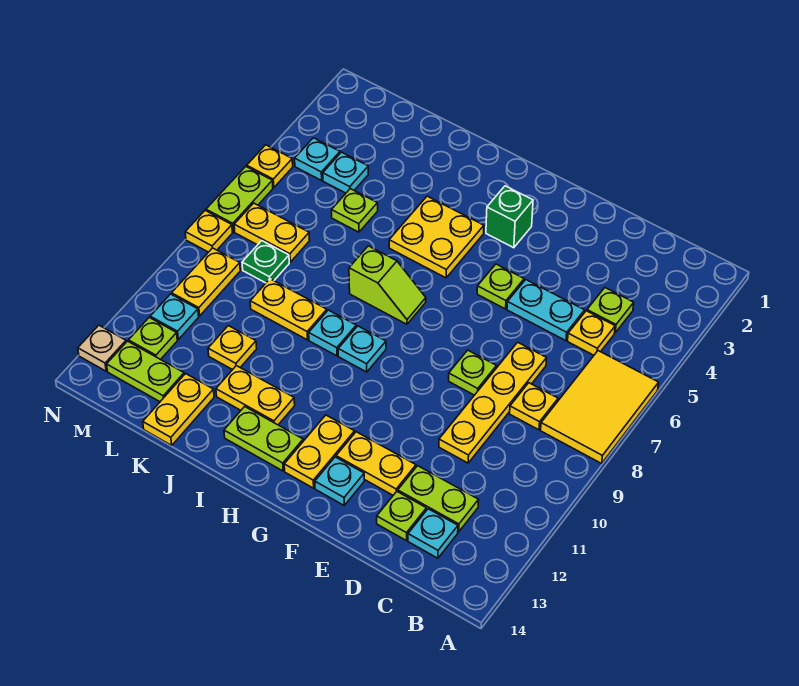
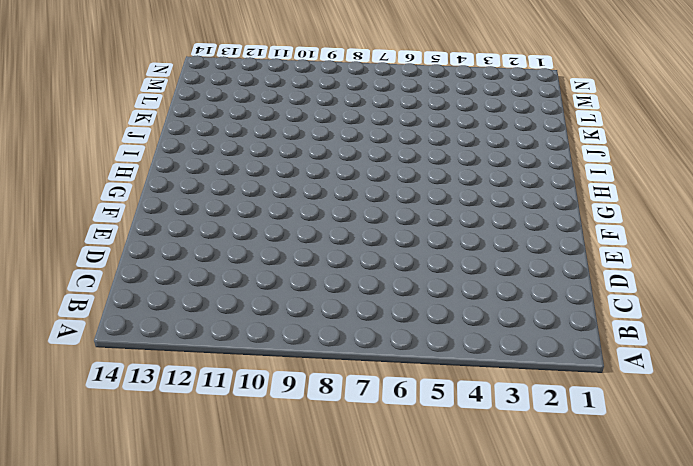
none -> yellow tile A6:B8 level 1
none -> lime plate C4 level 1
none -> yellow plate C5 level 1
none -> yellow plate C8 level 1

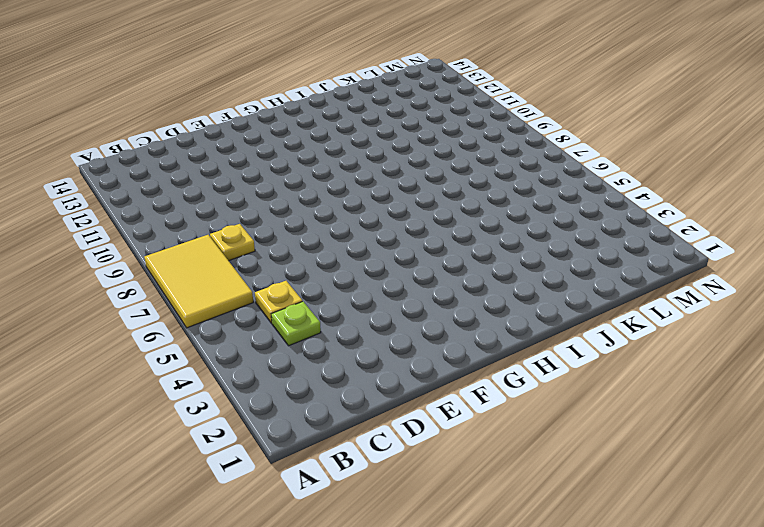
none -> lime plate C12:D12 level 1
none -> cyan plate C13 level 1
none -> cyan plate D5:E5 level 1
none -> yellow plate D7:D10 level 1

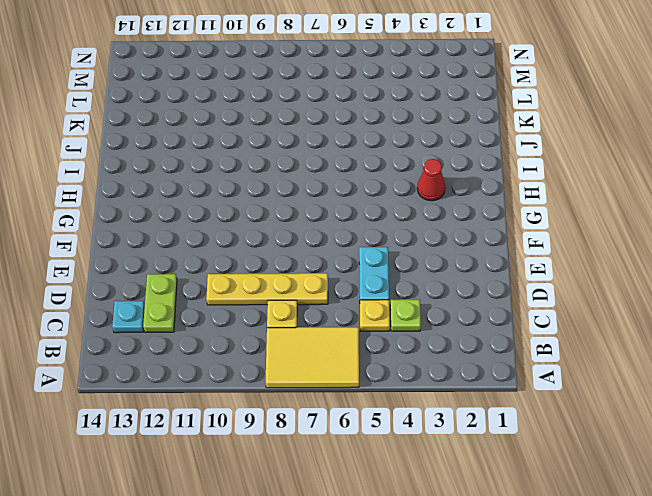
red cone H3 level 1 -> none
none -> lime plate D13 level 1
none -> lime plate E8 level 1
none -> yellow plate E12:F12 level 1
none -> lime plate F5 level 1

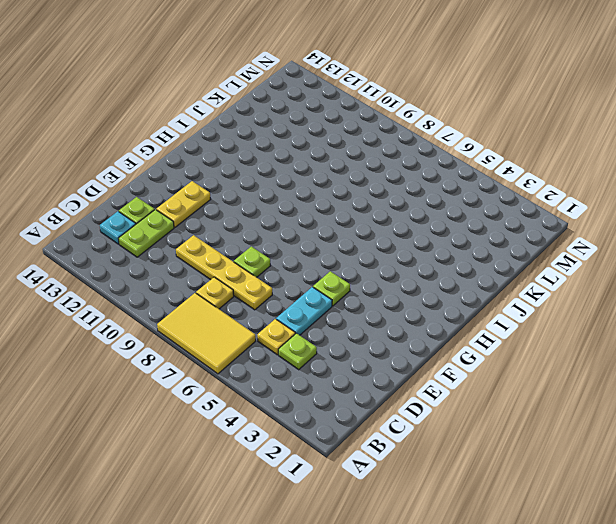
none -> cyan plate F13 level 1
none -> green brick G3 level 1
none -> yellow plate G12:G13 level 1
none -> yellow plate H4:I5 level 1

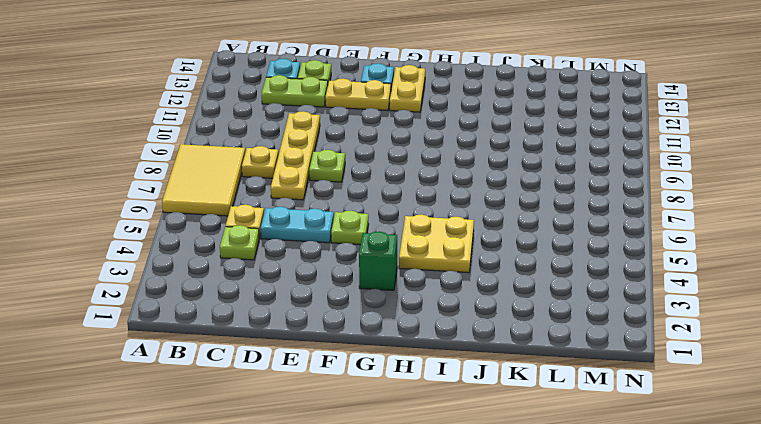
none -> lime slope H7:I7 level 1 top I
none -> cyan plate H9 level 1
none -> lime plate H13:I13 level 1
none -> cyan plate I9 level 1

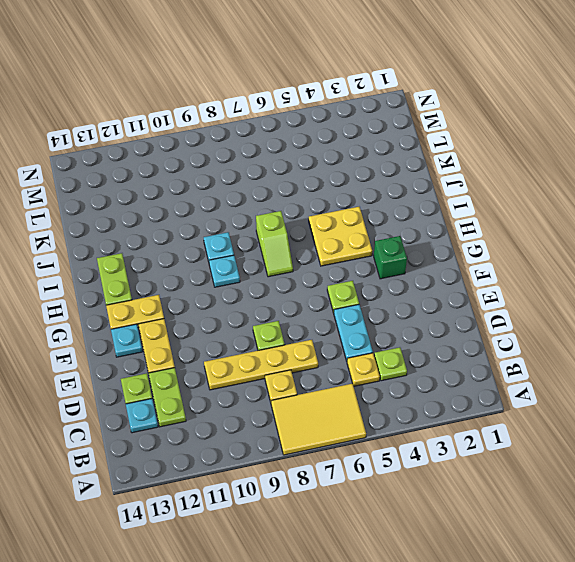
none -> yellow plate I12:J12 level 1
none -> yellow plate J9:K9 level 1
none -> lime plate K5 level 1
none -> yellow plate K11 level 1

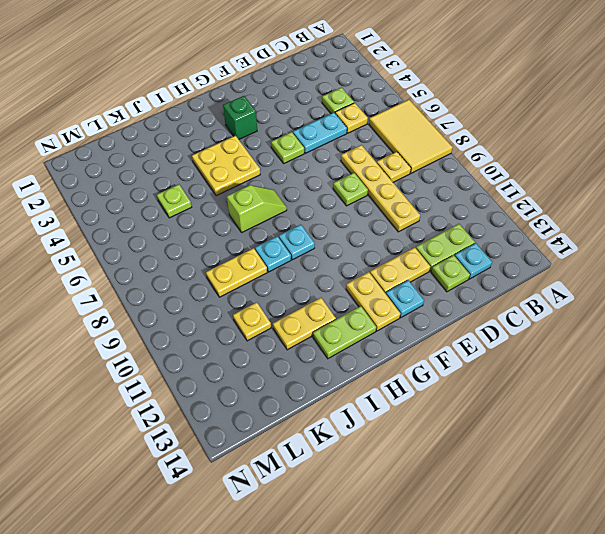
none -> yellow plate K13:K14 level 1
none -> cyan plate L4 level 1
none -> yellow plate L7:M7 level 1
none -> green plate L8 level 1

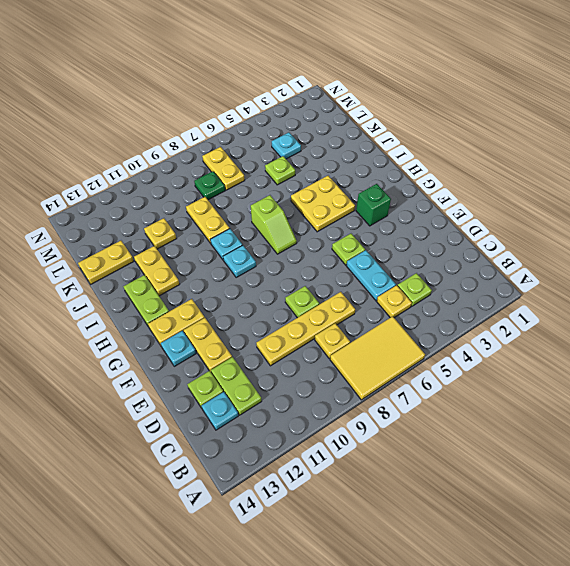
none -> lime plate L13:M13 level 1
none -> cyan plate M4 level 1
none -> yellow plate M9:M10 level 1
none -> cyan plate M11 level 1

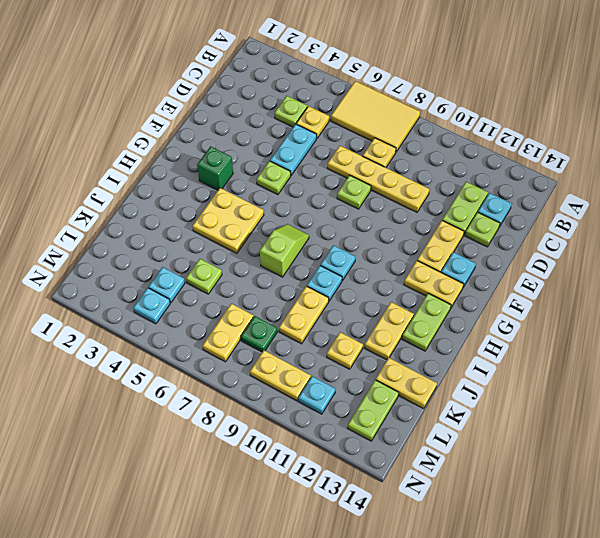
none -> lime plate M12 level 1
none -> yellow plate N5 level 1
none -> lime plate N6:N7 level 1
none -> yellow plate N8 level 1

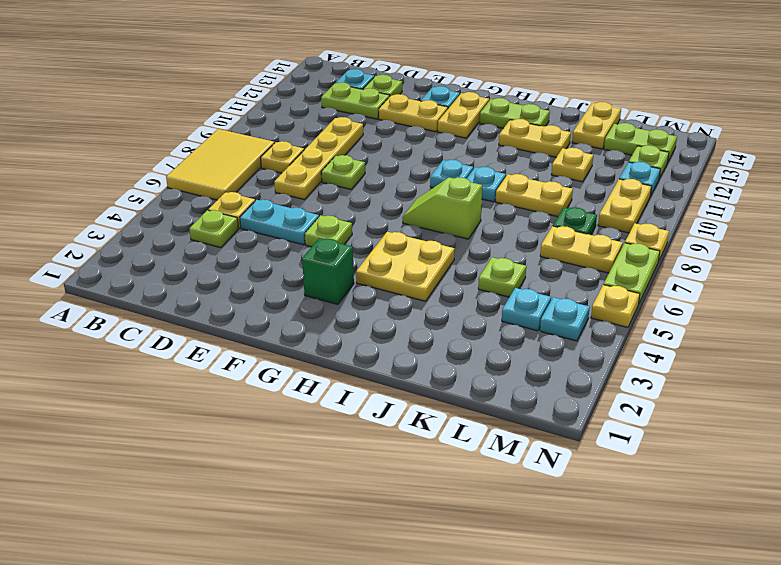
none -> tan plate N13 level 1

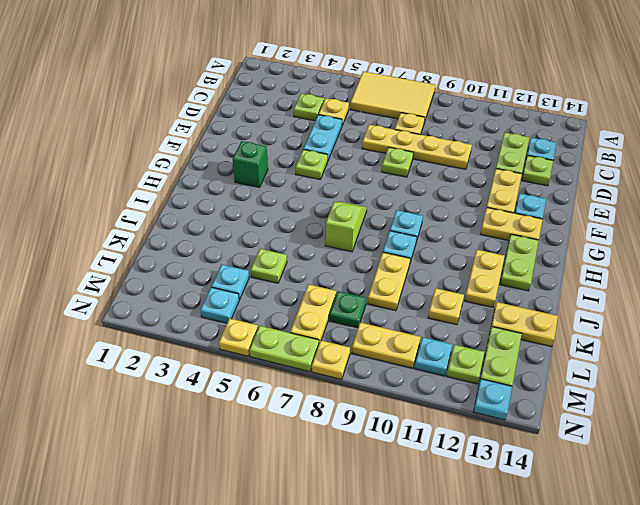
cyan plate N13 level 1 -> tan plate N13 level 1
none -> yellow plate H4:I5 level 1

